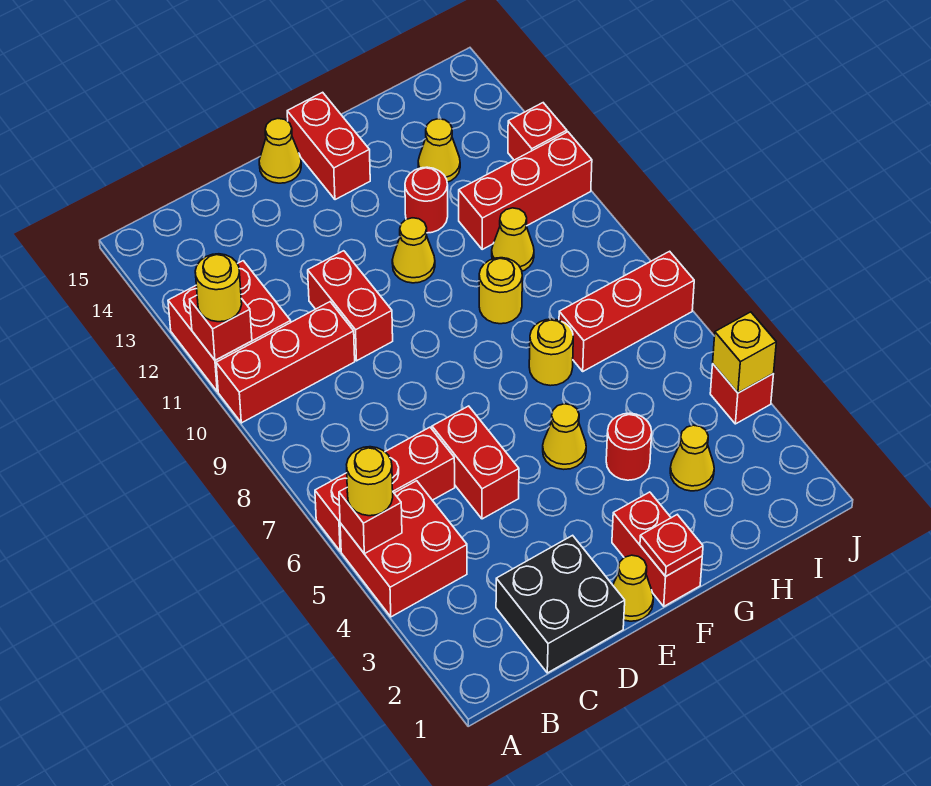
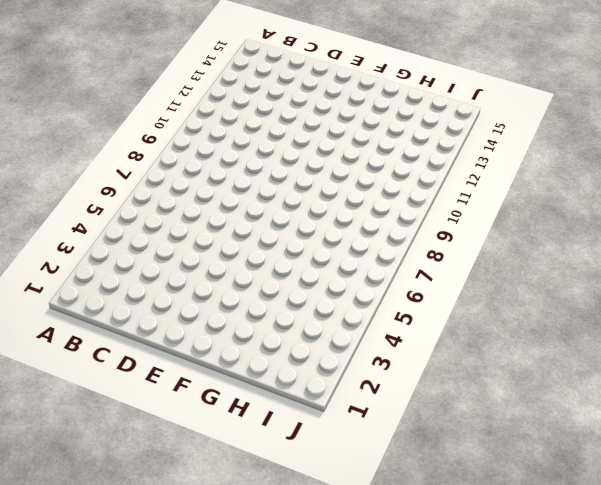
none -> red brick A4:B5 level 1
none -> red brick A6:C6 level 1
none -> red brick A10:C10 level 1
none -> red brick A11:B12 level 1

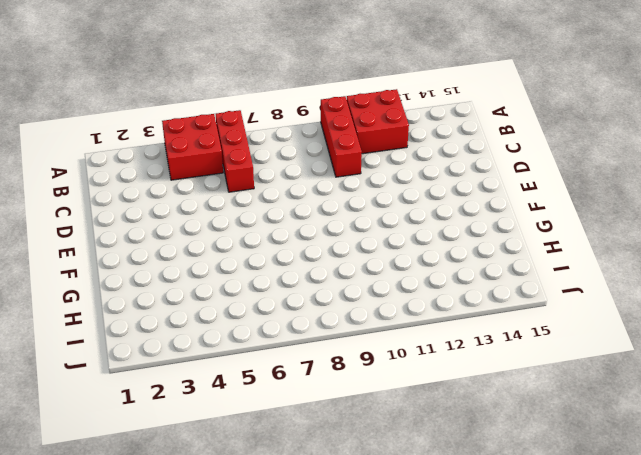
none -> black brick C1:D2 level 1
none -> red brick D5:D6 level 1
none -> red brick D10:D11 level 1
none -> yellow cone E1 level 1

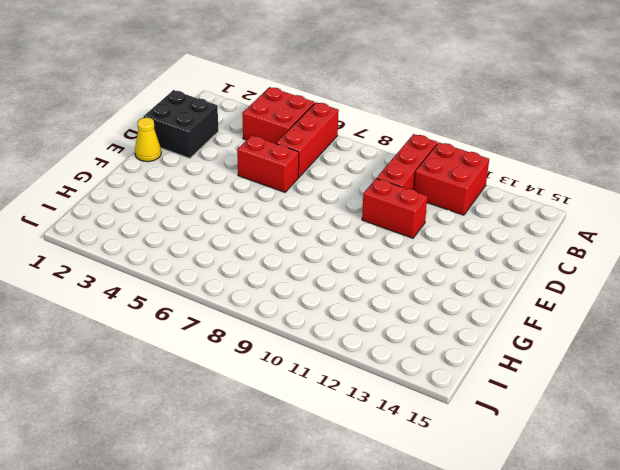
none -> yellow cone E15 level 1
none -> red brick F1:F2 level 1
none -> yellow cone F5 level 1
none -> yellow cone F11 level 1

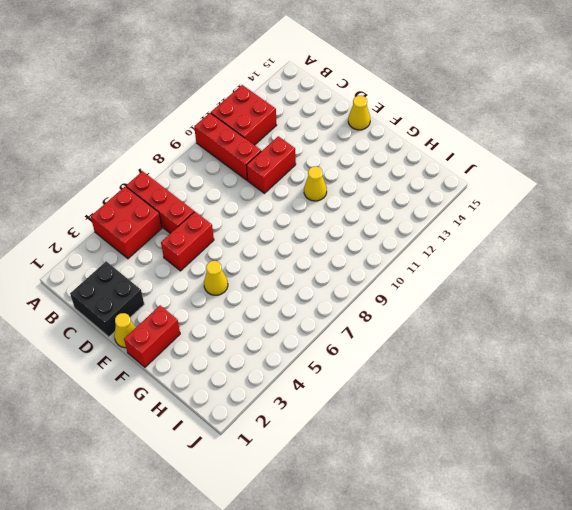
none -> red brick F14:F15 level 1
none -> red round brick G4 level 1
none -> yellow round brick G7 level 1
none -> yellow round brick G9 level 1

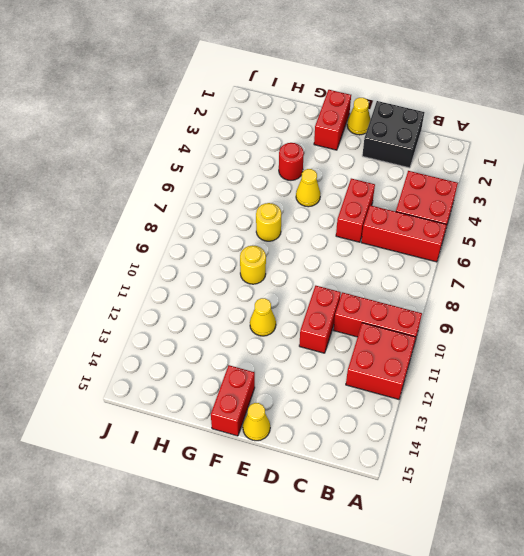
none -> red round brick G12 level 1
none -> yellow cone H3 level 1
none -> red brick H7:J7 level 1
none -> yellow cone H10 level 1

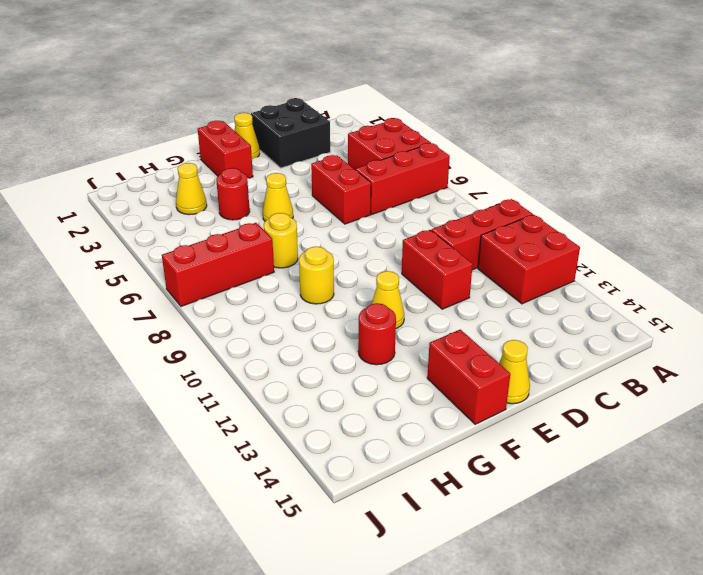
none -> yellow cone H10 level 1
none -> red brick H11:J11 level 1
none -> yellow cone H13 level 1
none -> red brick J4 level 1

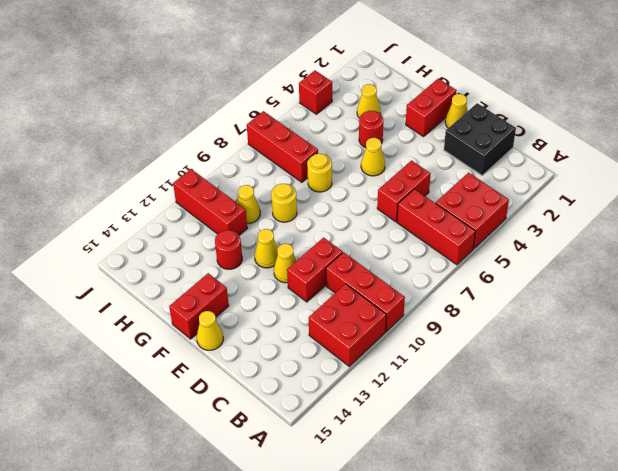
yellow cone E11 level 1 -> yellow cone H13 level 1
none -> red brick J12 level 1
none -> red brick A5 level 2
none -> red brick A11 level 2
none -> red plate F1 level 2

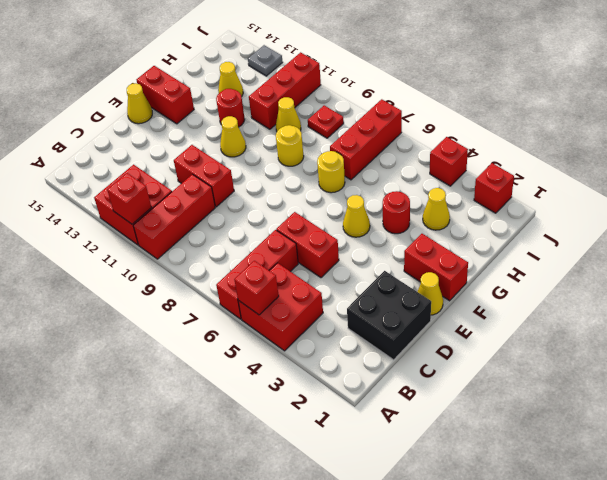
red plate I9 level 1 -> red plate F1 level 2
red brick J2 level 1 -> red brick J12 level 1
grey plate J13 level 1 -> none
none -> yellow brick J4 level 2
none -> yellow round brick A5 level 3
none -> yellow round brick A11 level 3

